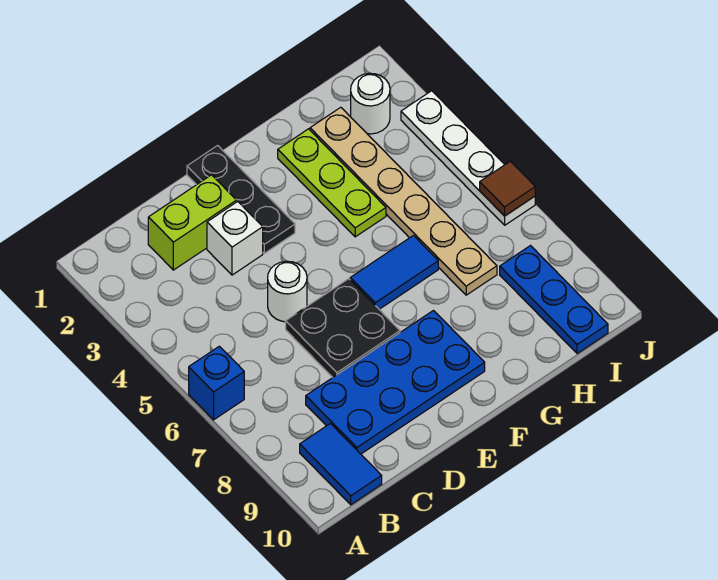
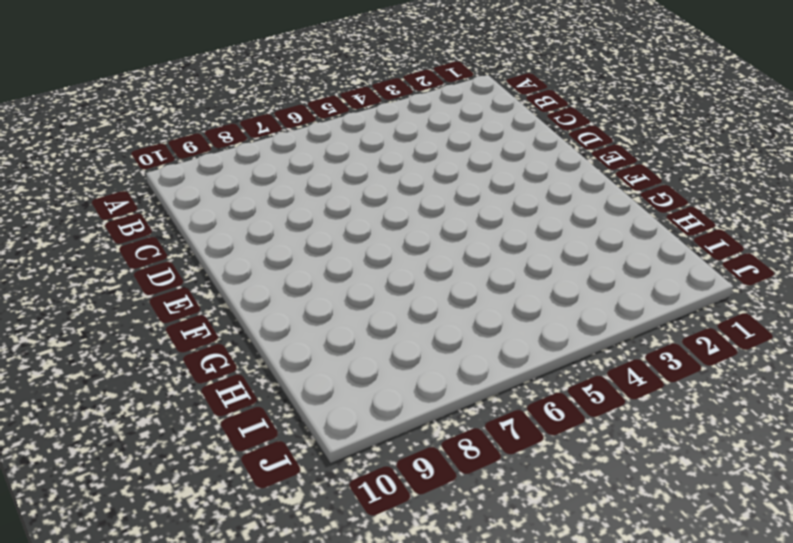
none -> blue brick A6 level 1
none -> blue tile B9:B10 level 1
none -> lime brick C2:D2 level 1

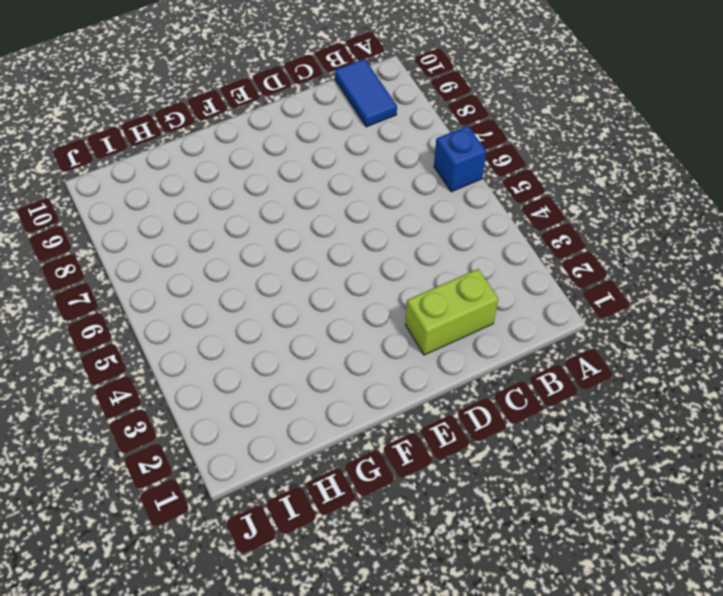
none -> blue plate C8:F9 level 1
none -> white brick D3 level 1
none -> white round brick D5 level 1

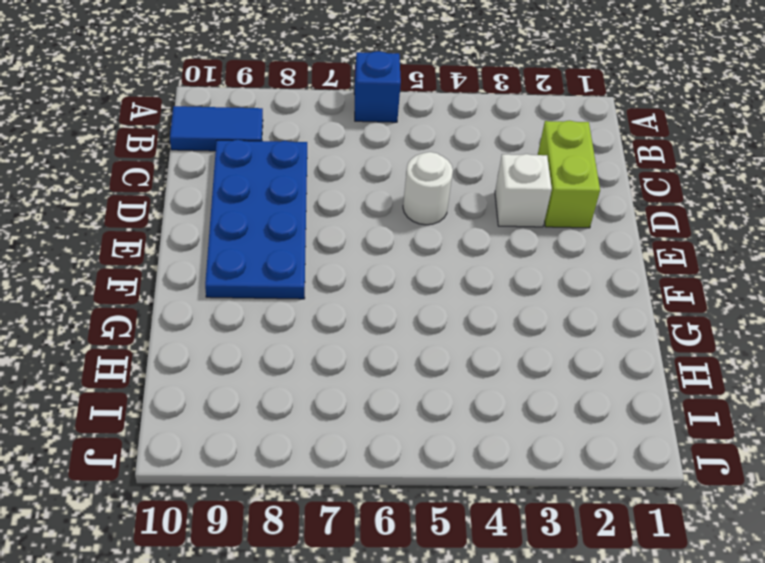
none -> black plate D6:E7 level 1
none -> black plate E1:E3 level 1
none -> blue tile F6:G6 level 1

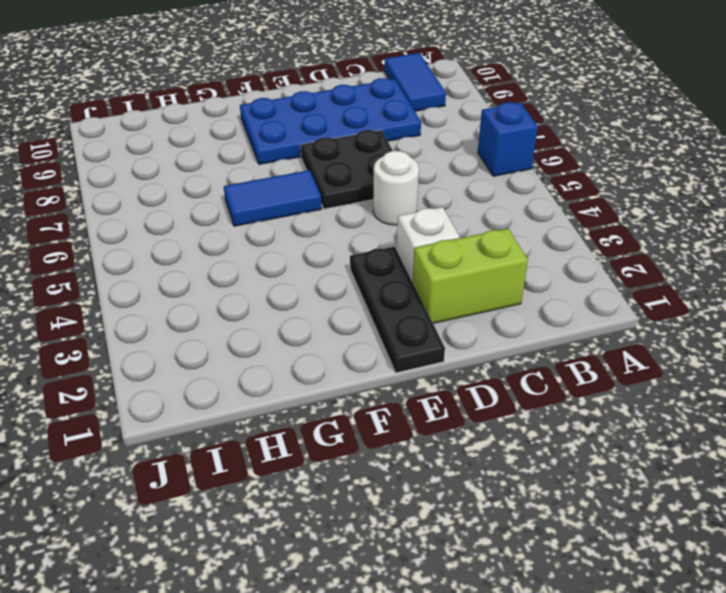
none -> lime plate G2:G4 level 1
none -> tan plate H2:H7 level 1
none -> white round brick I2 level 1

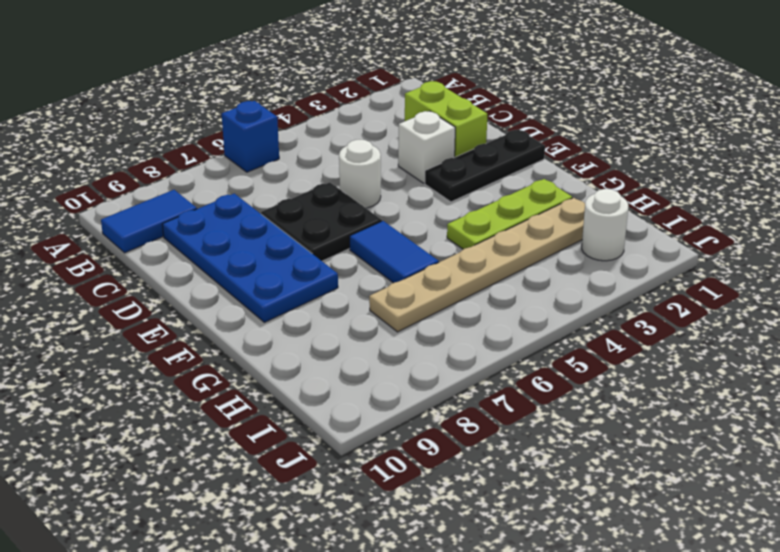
none -> blue plate I8:I10 level 1
none -> white plate J3:J6 level 1
none -> brown tile J6 level 2

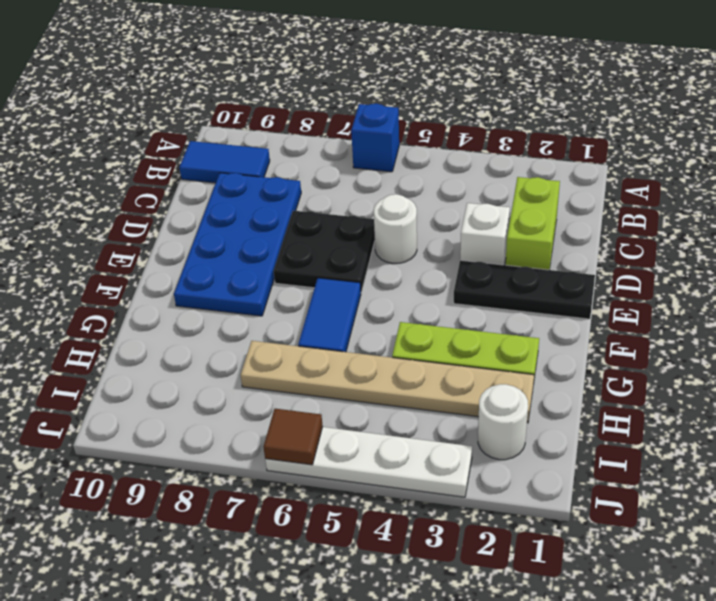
none -> blue plate I8:I10 level 1

